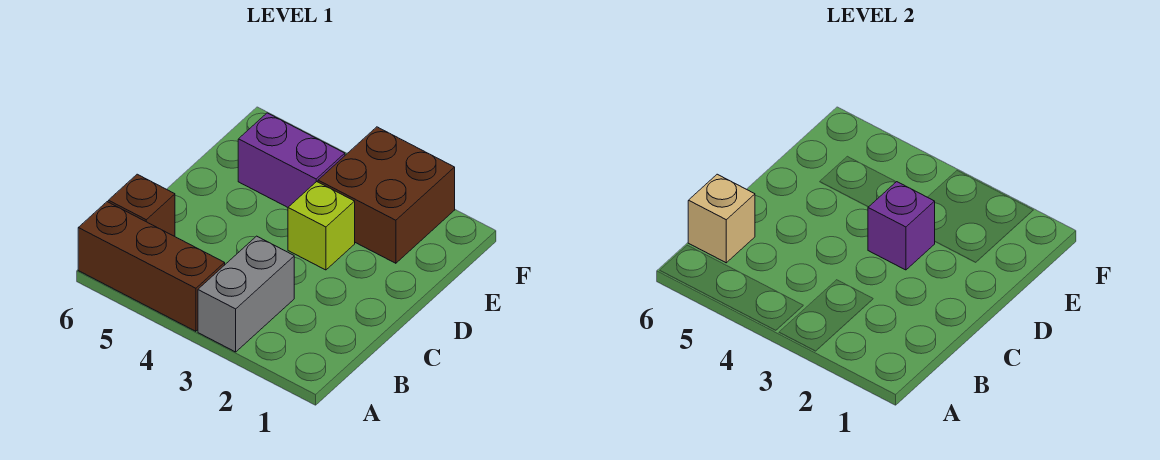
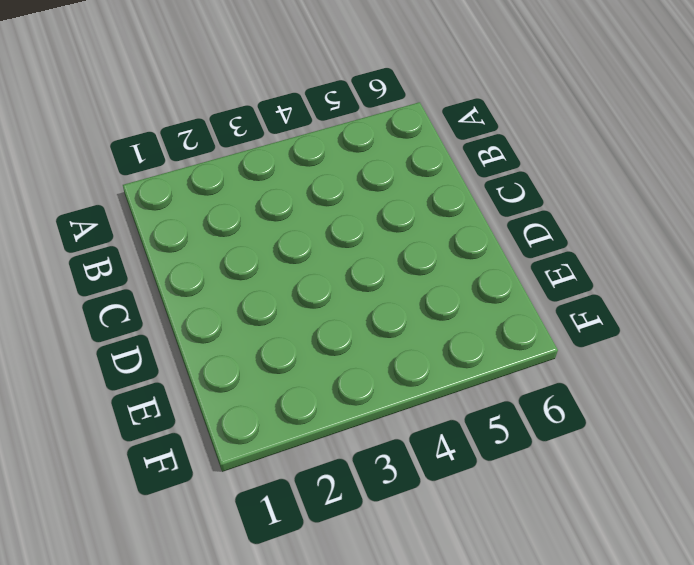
none -> grey brick A3:B3 level 1
none -> brown brick A4:A6 level 1

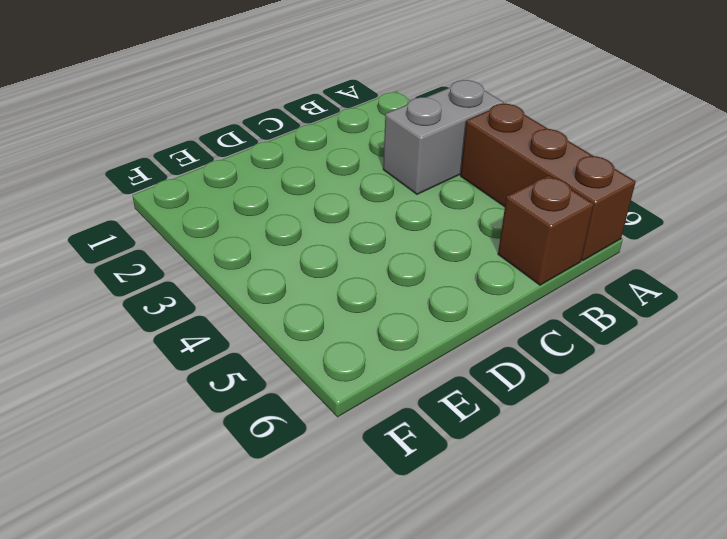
none -> lime brick D3 level 1
none -> brown brick E2:F3 level 1

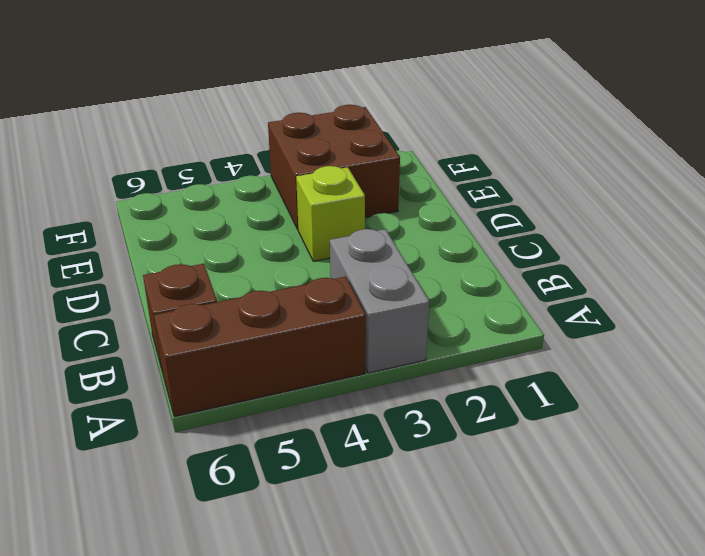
none -> purple brick E4:E5 level 1
none -> tan brick B6 level 2

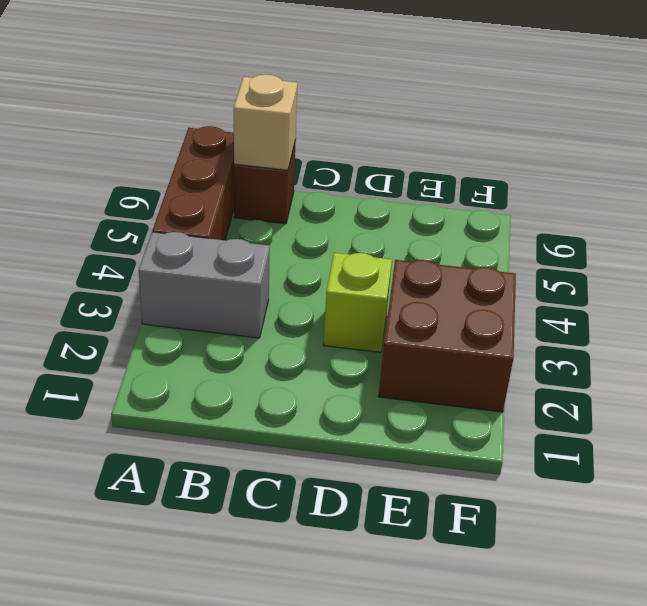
none -> purple brick E4:E5 level 1
none -> purple brick D3 level 2

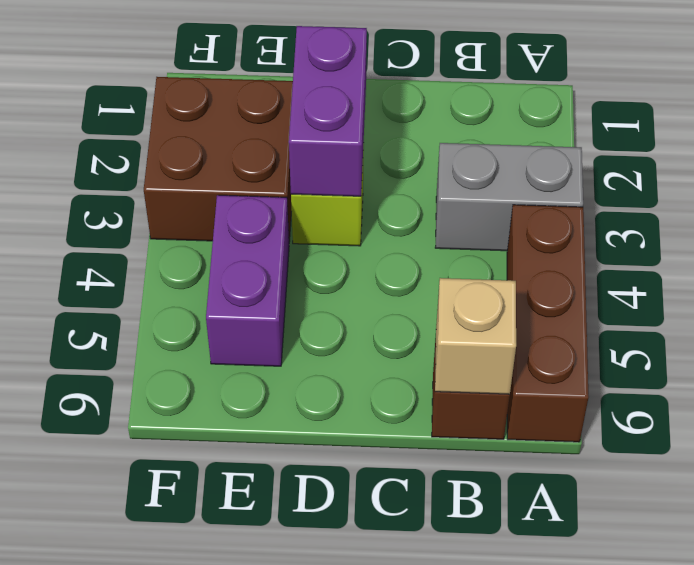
purple brick D2:D3 level 2 -> purple brick D3 level 2

